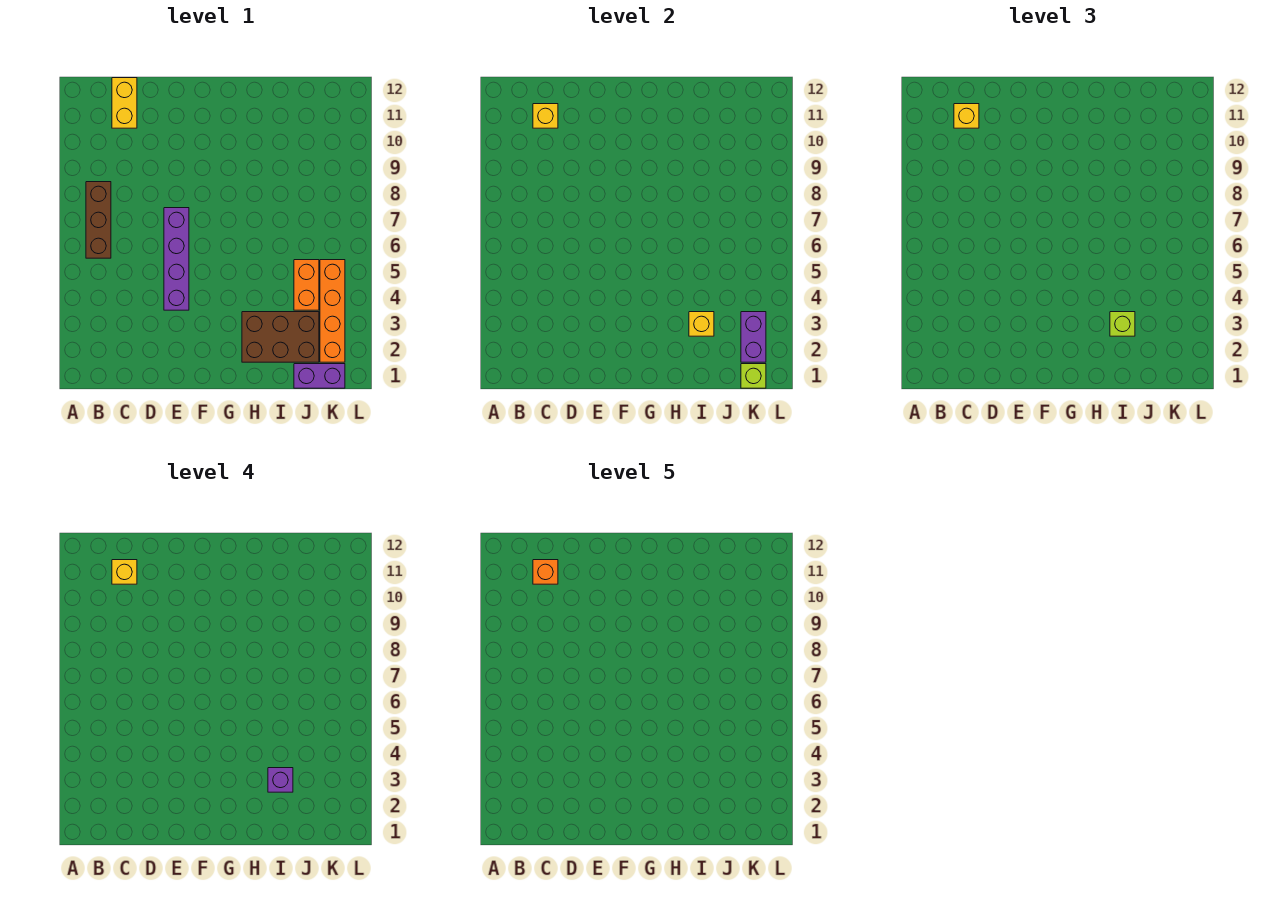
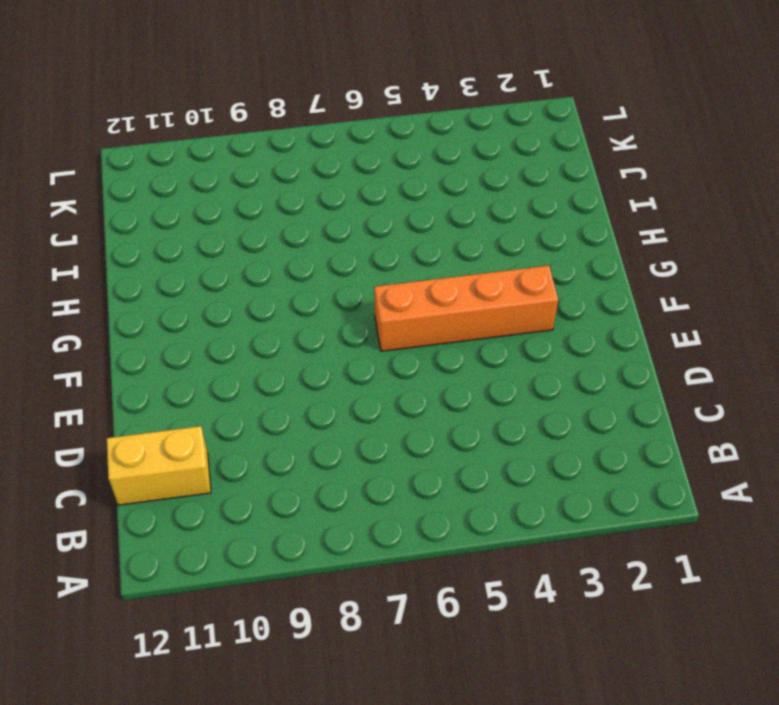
orange brick F3:F6 level 1 -> orange brick K2:K5 level 1
none -> brown brick B6:B8 level 1
none -> purple brick E4:E7 level 1
none -> brown brick H2:J3 level 1

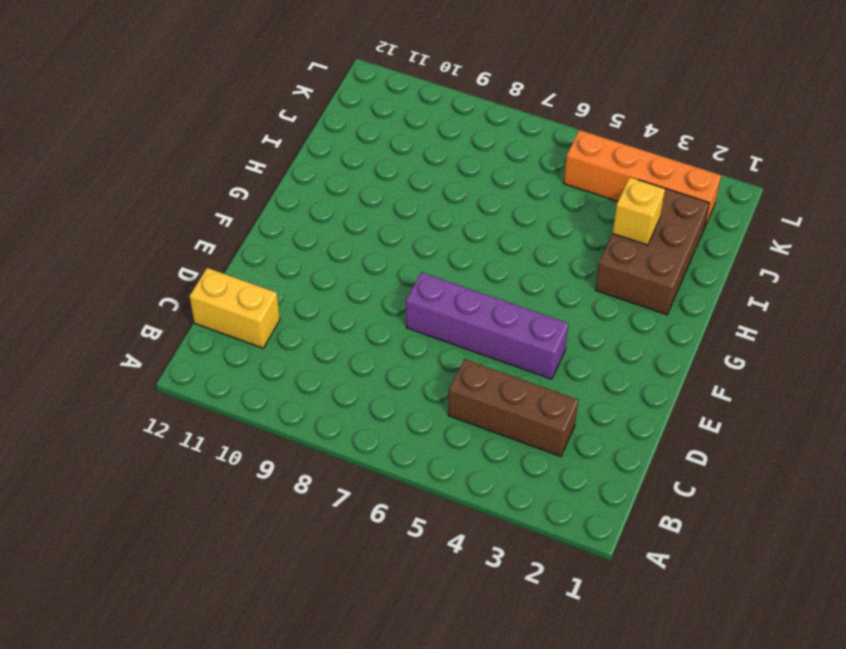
brown brick C3:C5 level 1 -> brown brick B6:B8 level 1
none -> purple brick J1:K1 level 1
none -> orange brick J4:J5 level 1
none -> yellow brick C11 level 2

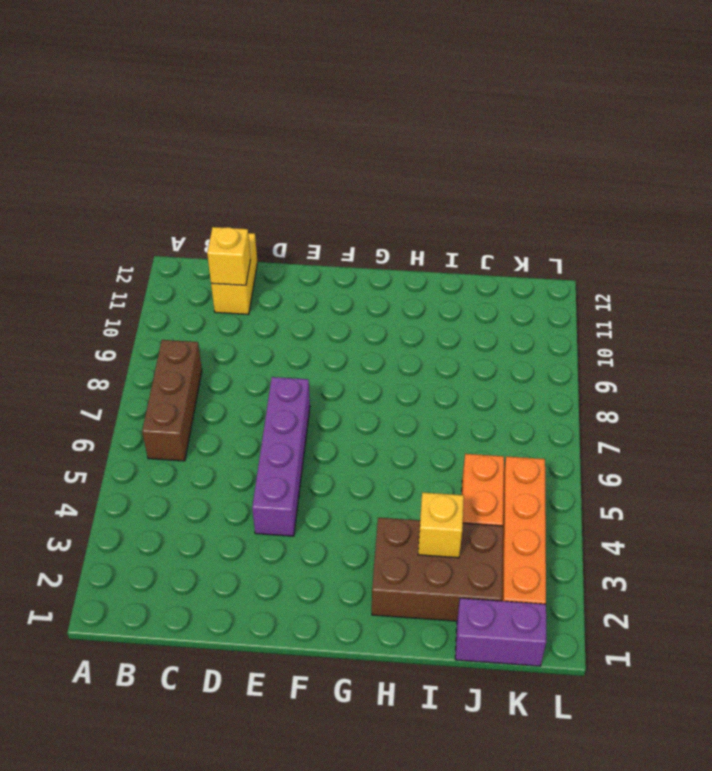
none -> lime brick K1 level 2
none -> purple brick K2:K3 level 2
none -> yellow brick C11 level 3

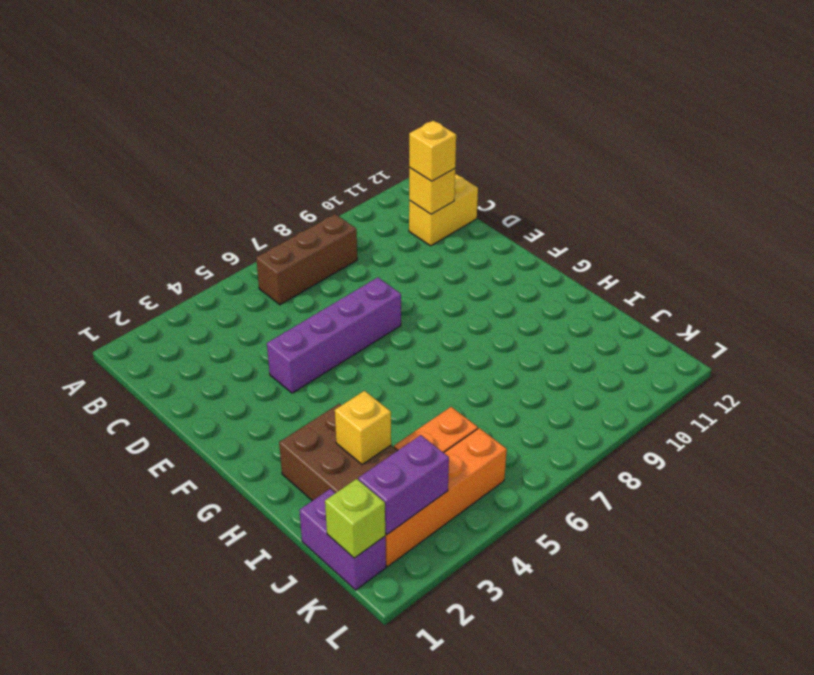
none -> lime brick I3 level 3
none -> yellow brick C11 level 4
none -> purple brick I3 level 4

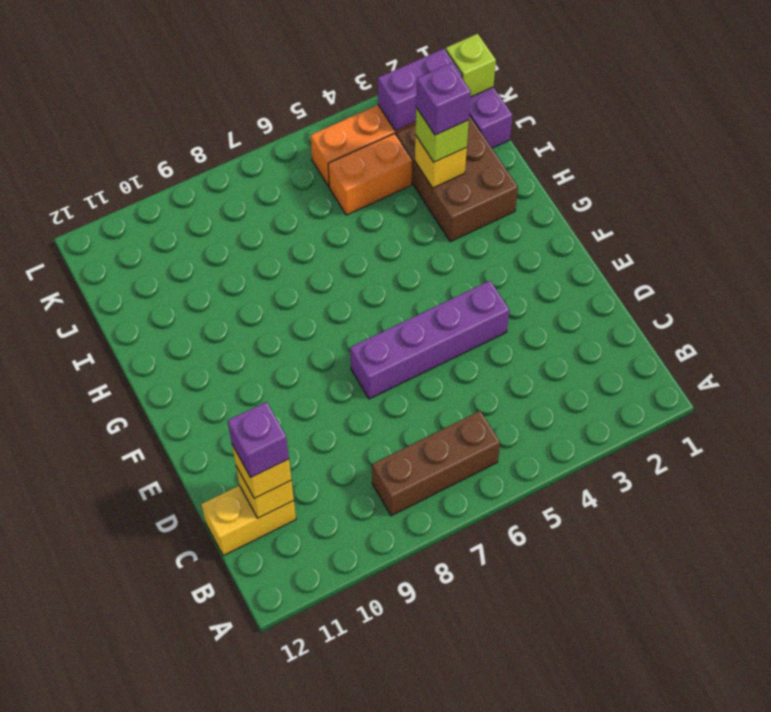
purple brick C11 level 4 -> yellow brick C11 level 4
none -> orange brick C11 level 5

